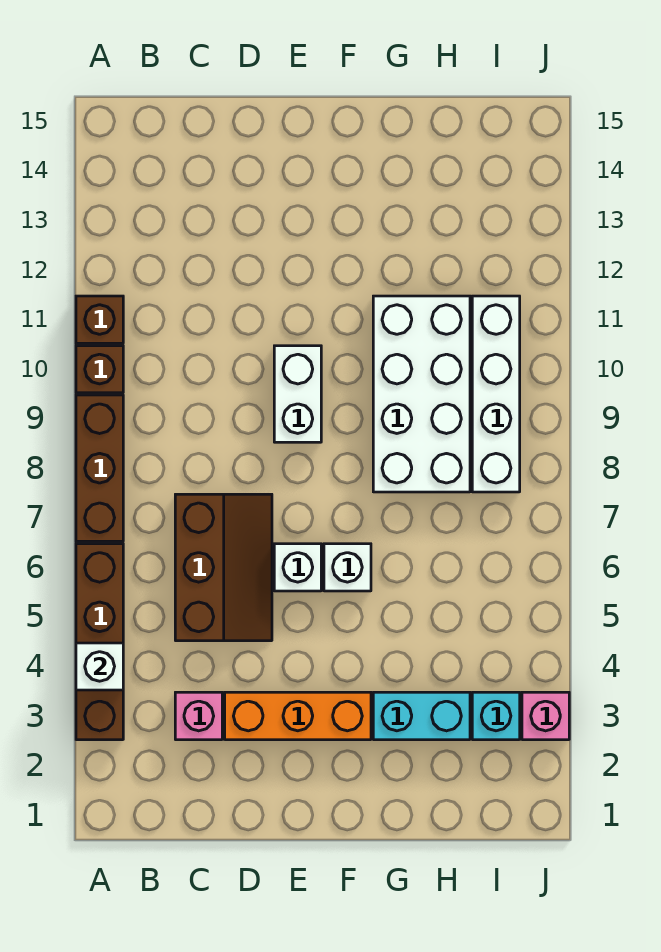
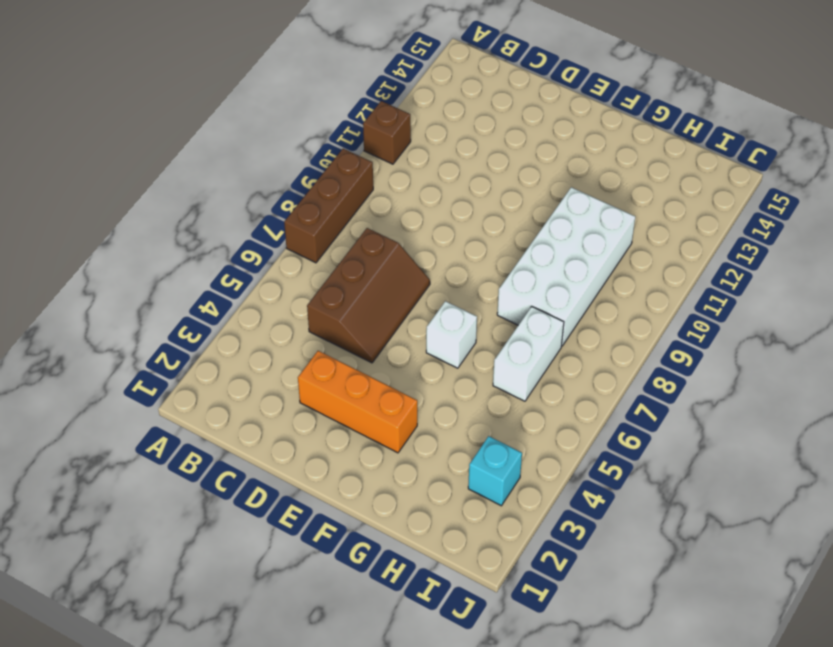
white brick H6:H7 level 1 -> white brick E9:E10 level 1
none -> brown brick A3:A6 level 1
none -> brown brick A10 level 1
none -> pink brick C3 level 1

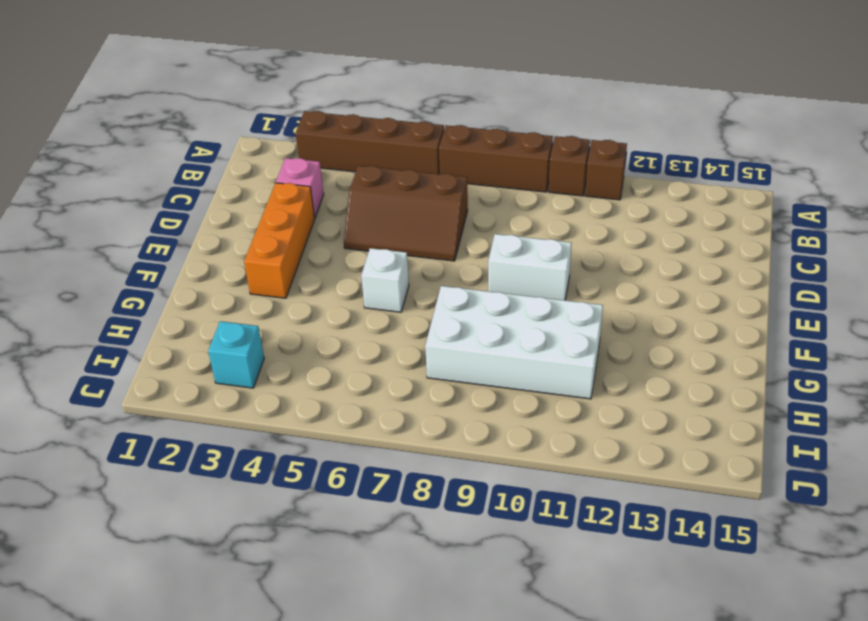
none -> white brick E6 level 1
none -> cyan brick G3:H3 level 1
none -> white brick I8:I11 level 1

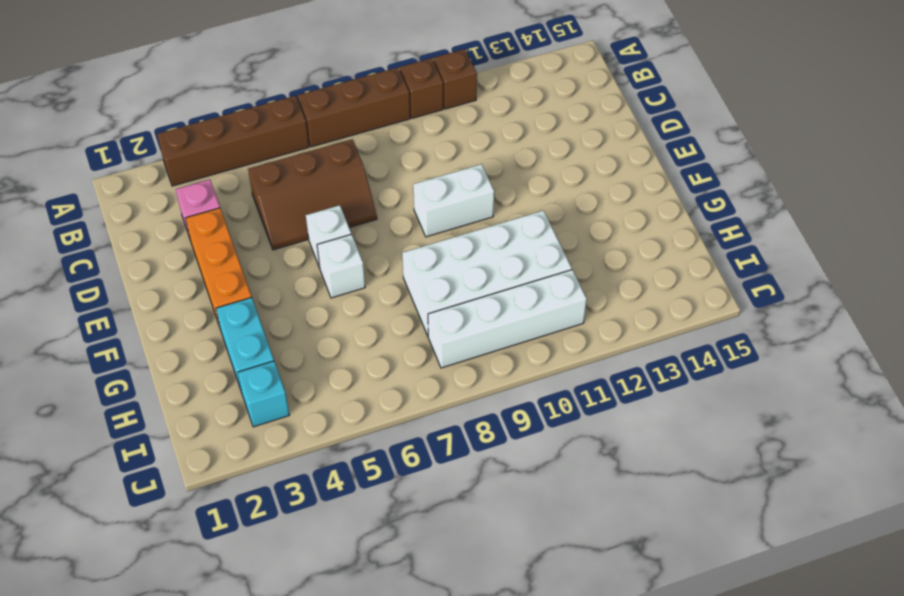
none -> pink brick J3 level 1
none -> white brick A4 level 2

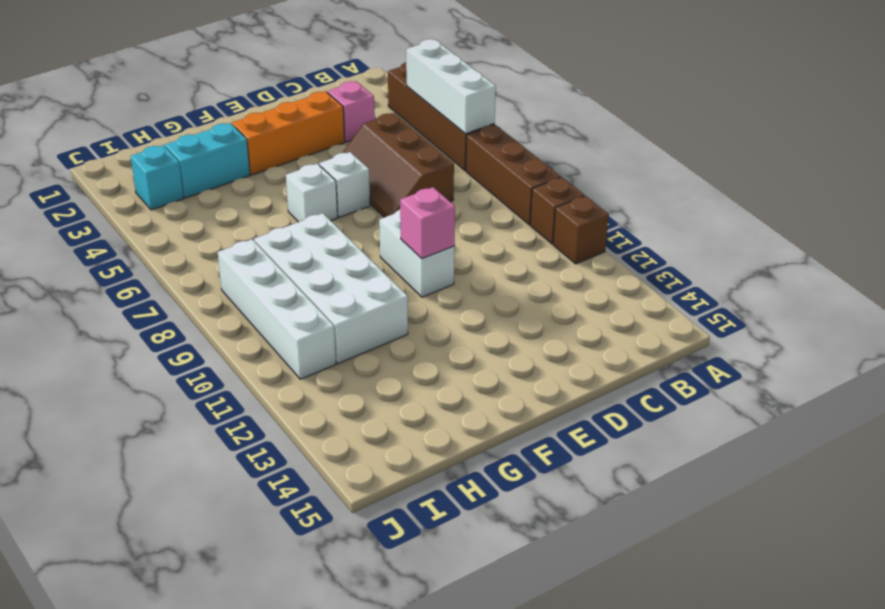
white brick A4:A6 level 2 -> white brick A4 level 2
pink brick E10 level 2 -> pink brick J3 level 1

